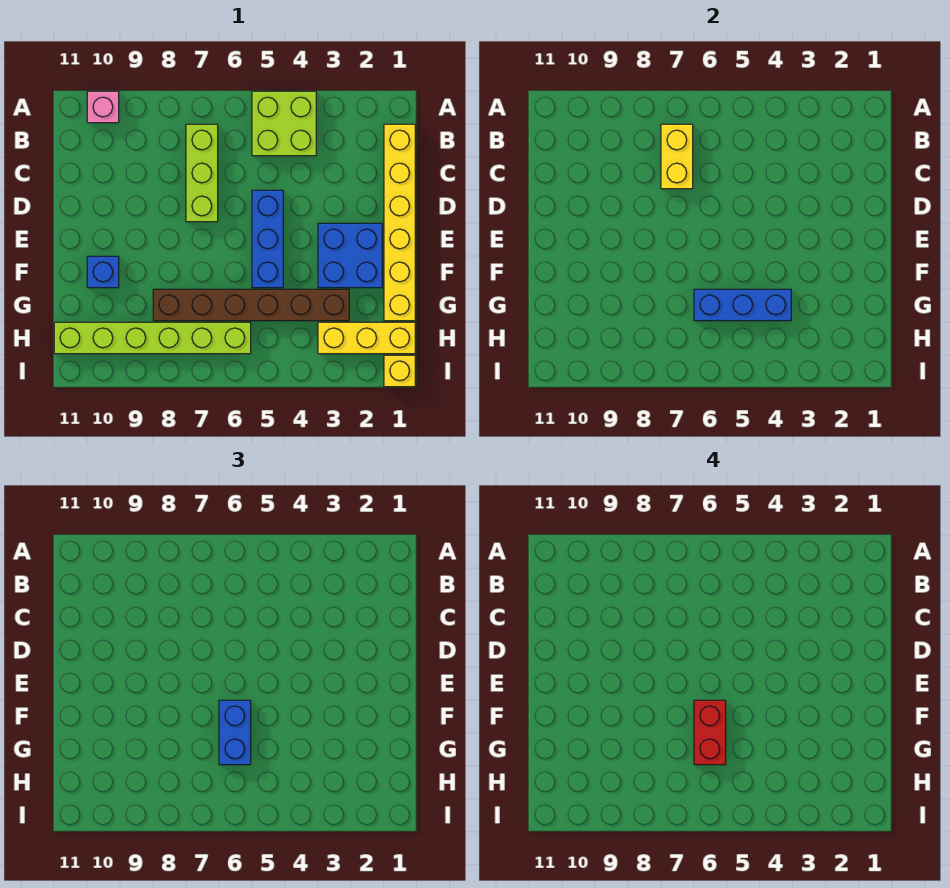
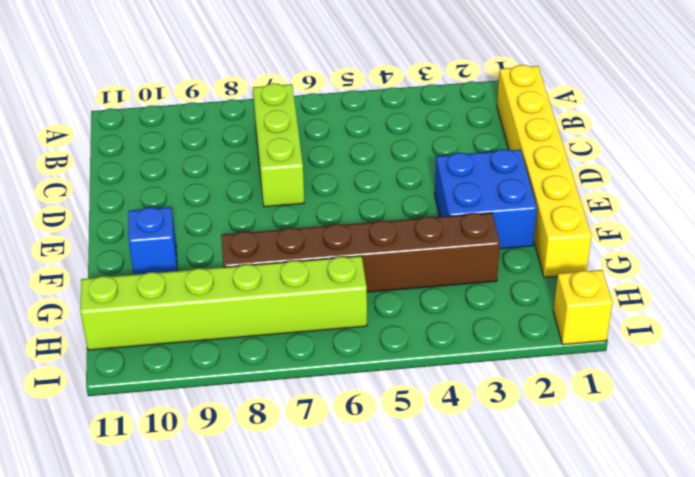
none -> lime brick A4:B5 level 1
none -> pink brick A10 level 1
none -> blue brick D5:F5 level 1

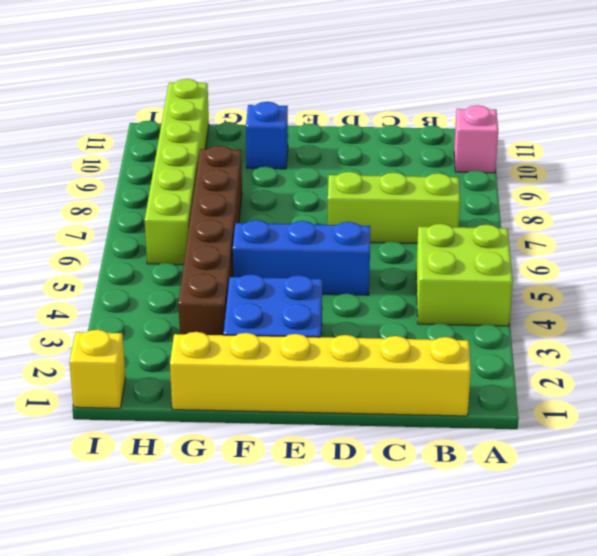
none -> yellow brick H1:H3 level 1
none -> yellow brick B7:C7 level 2
none -> blue brick G4:G6 level 2

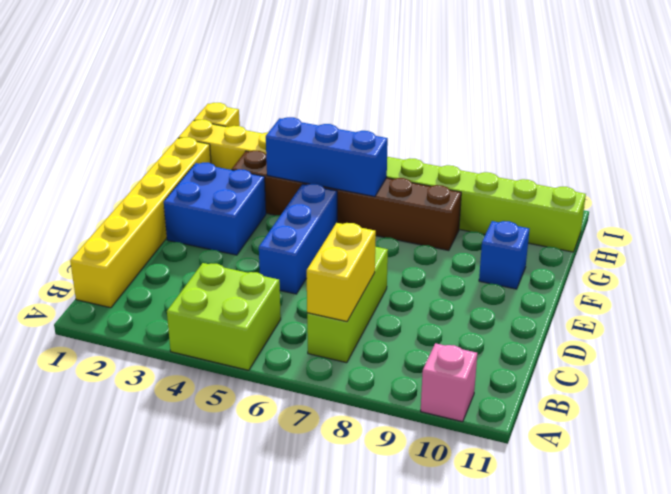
none -> blue brick F6:G6 level 3
none -> red brick F6:G6 level 4

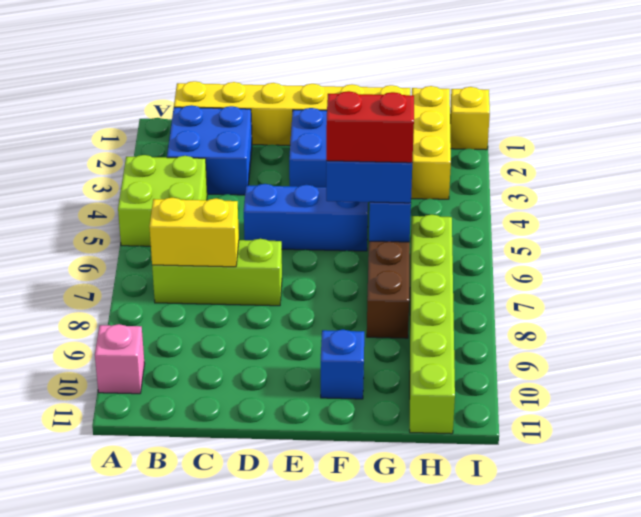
blue brick B2:C3 level 1 -> none

